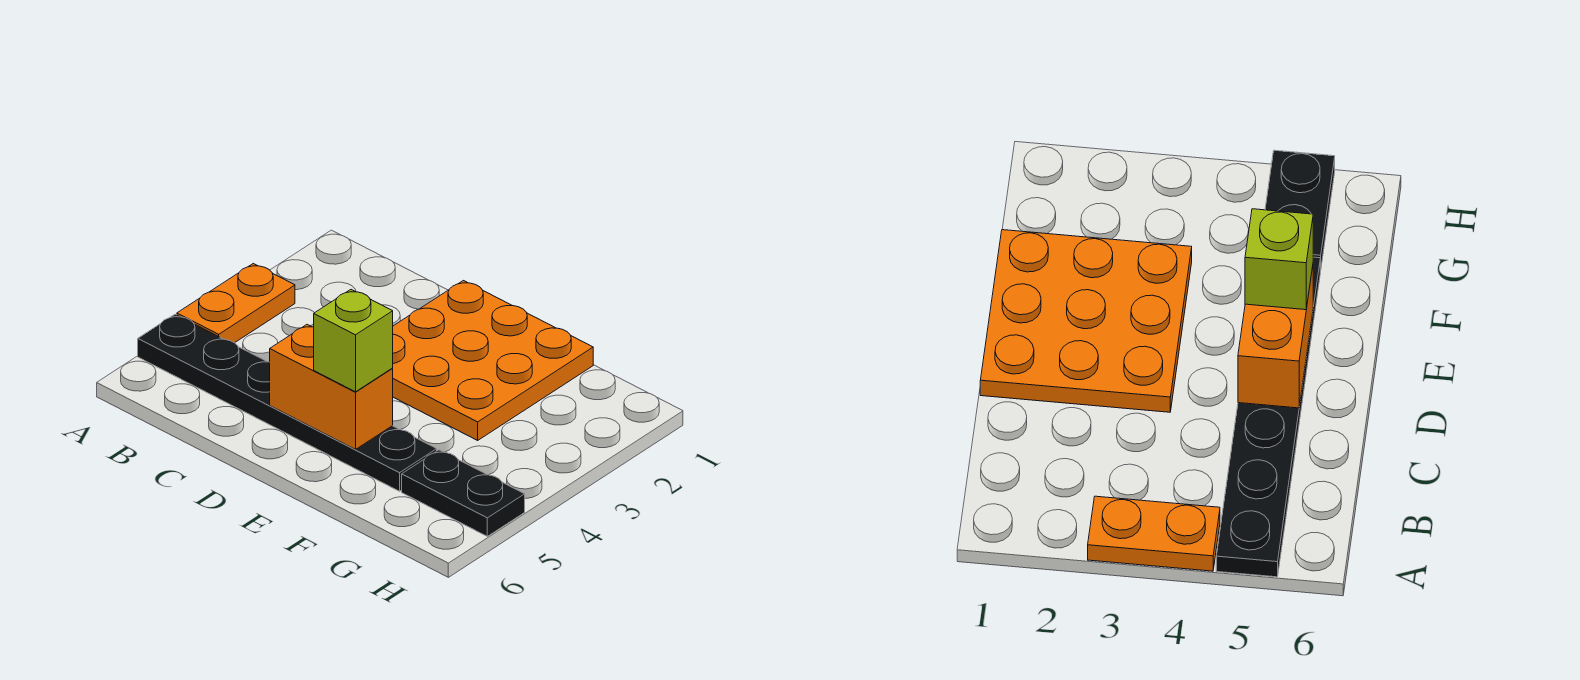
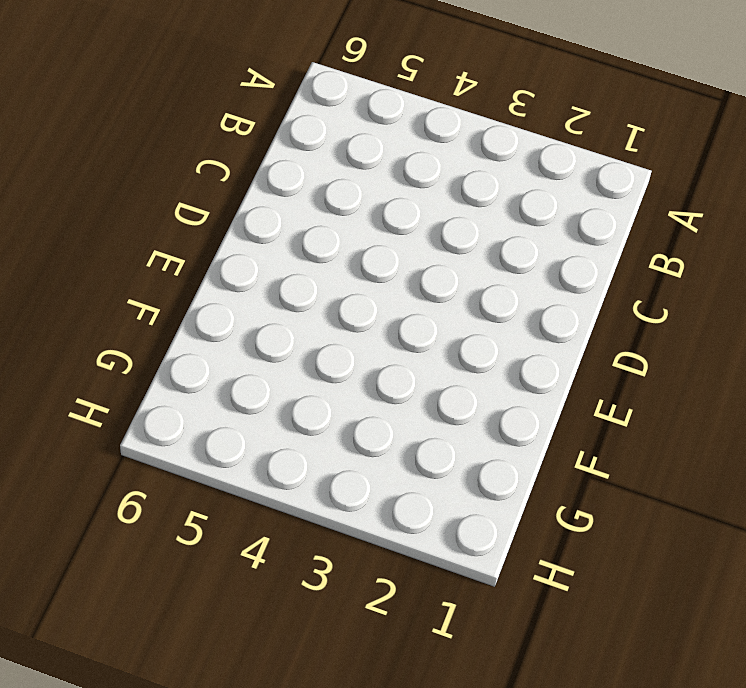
none -> orange plate A3:A4 level 1
none -> black plate A5:F5 level 1

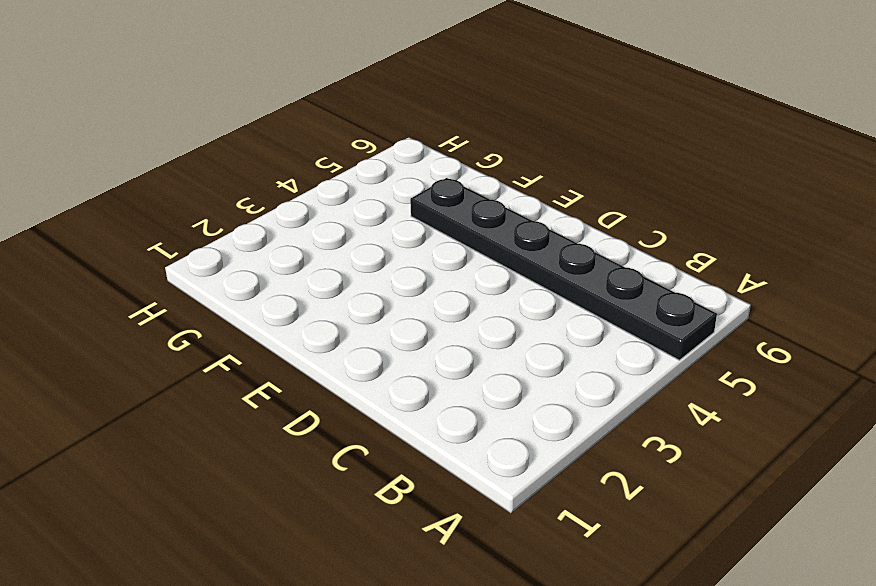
none -> orange plate A3:A4 level 1
none -> orange plate D1:F3 level 1

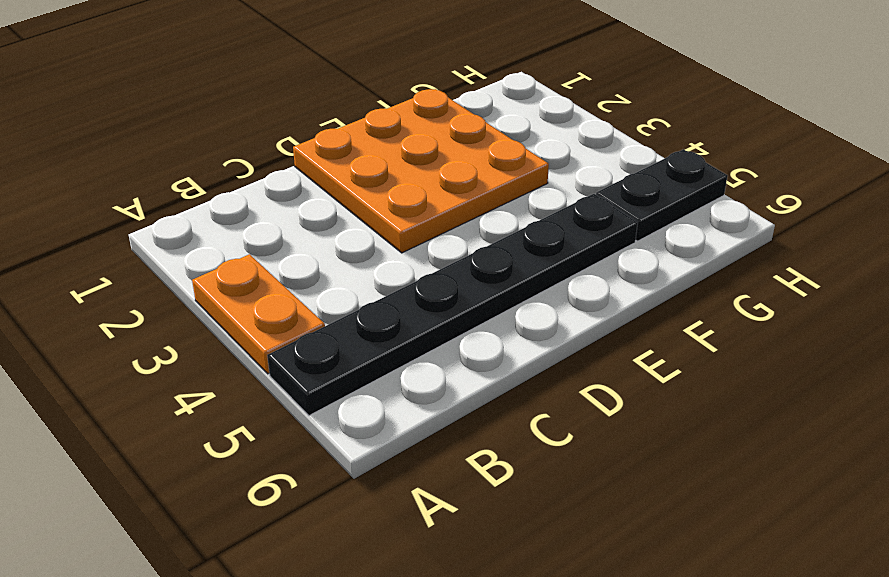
none -> orange brick D5:E5 level 2
none -> lime brick E5 level 3

